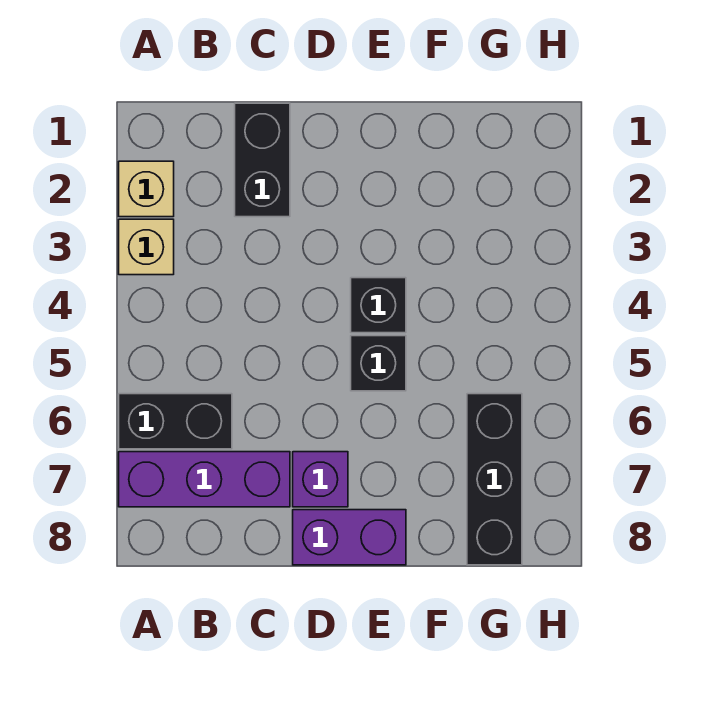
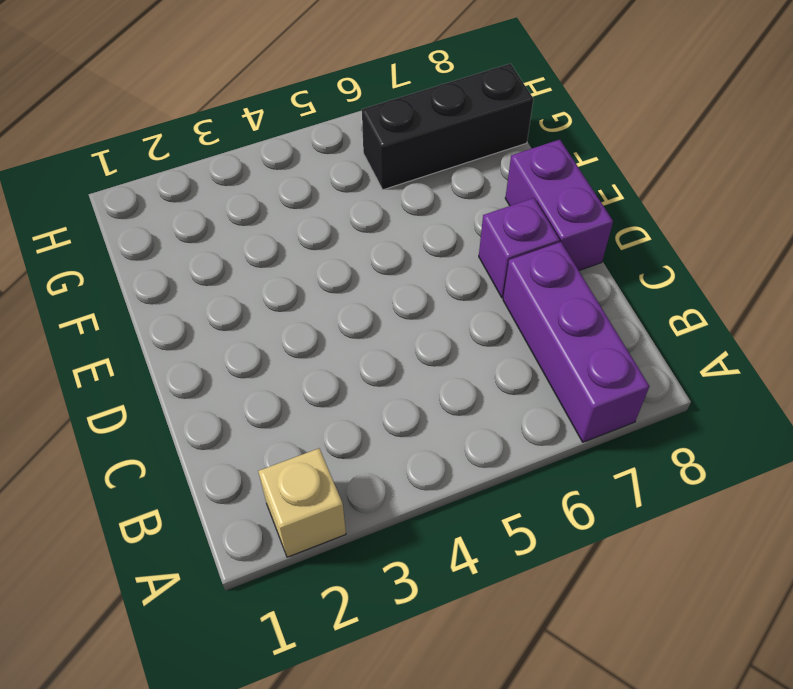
none -> tan brick A3 level 1
none -> black brick A6:B6 level 1

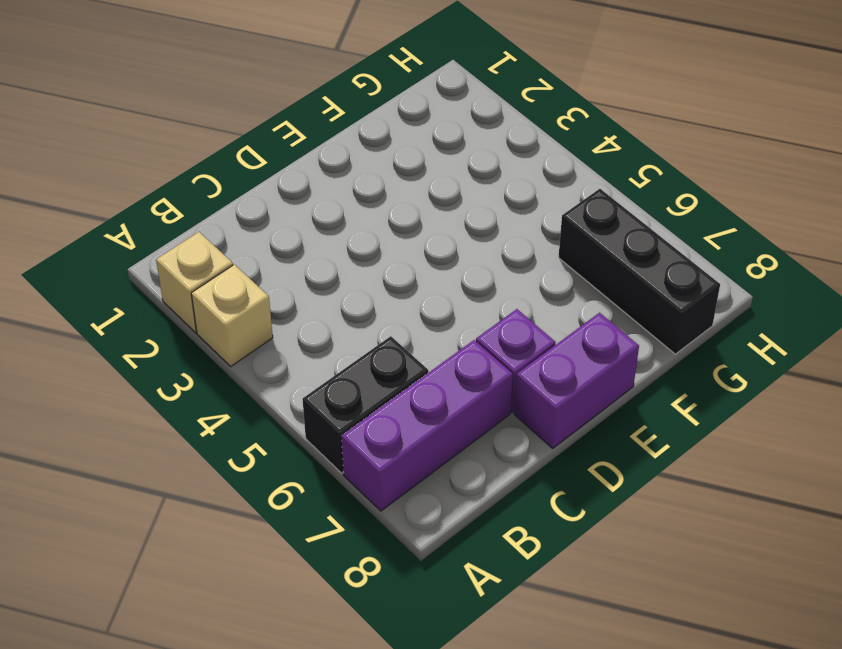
none -> black brick C1:C2 level 1
none -> black brick E4 level 1

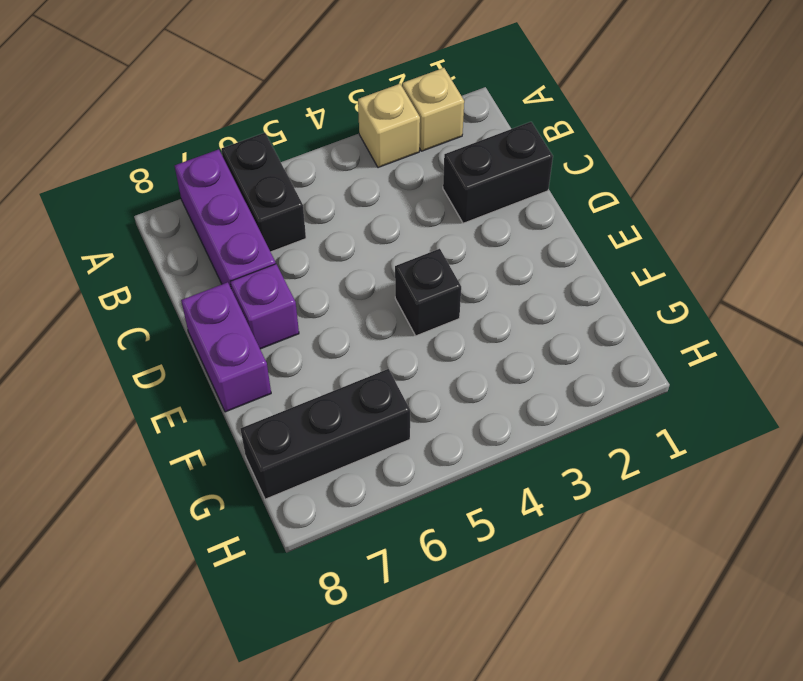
none -> black brick E5 level 1

